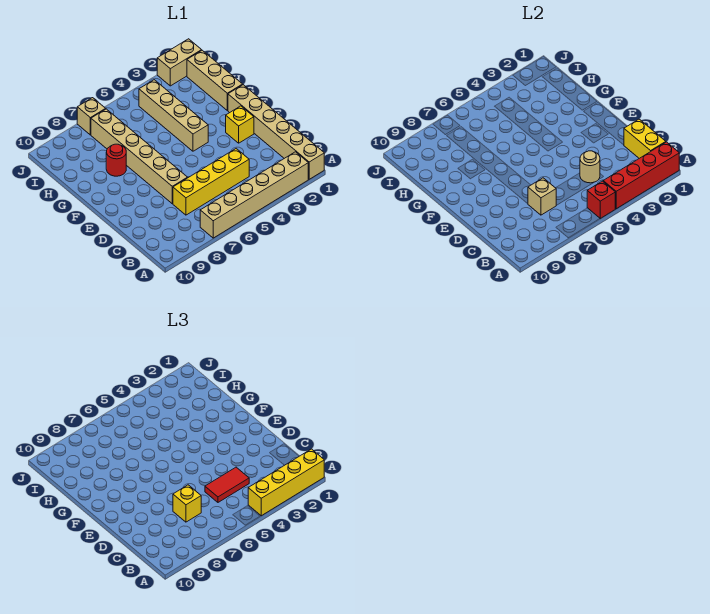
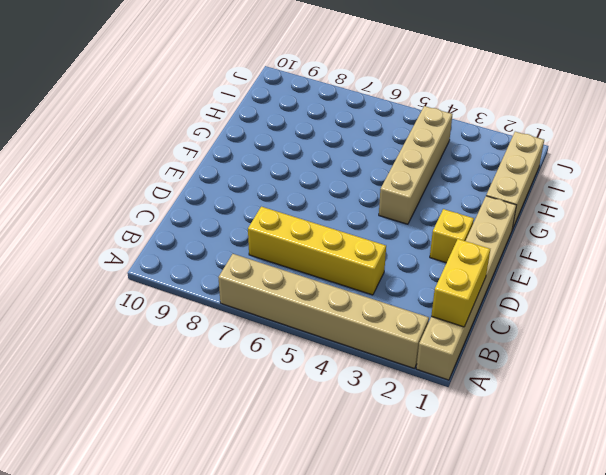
none -> tan brick D7:I7 level 1
none -> red round brick G8 level 1
none -> tan brick J1:J2 level 1

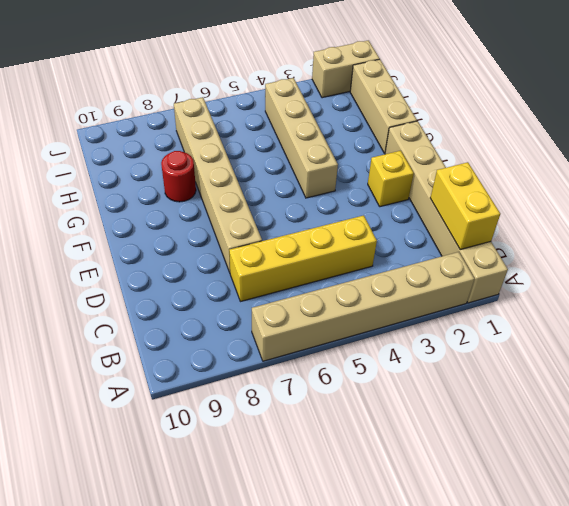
none -> tan brick J7 level 1
none -> red brick A1:A4 level 2
none -> red brick A5 level 2

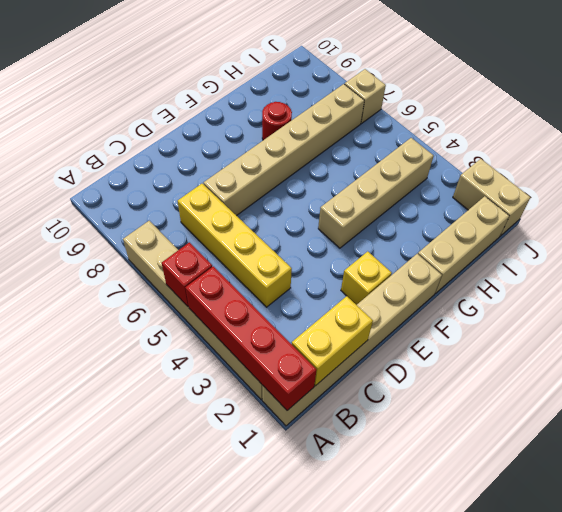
none -> tan round brick C4 level 2
none -> tan brick C7 level 2
none -> yellow brick A1:A4 level 3

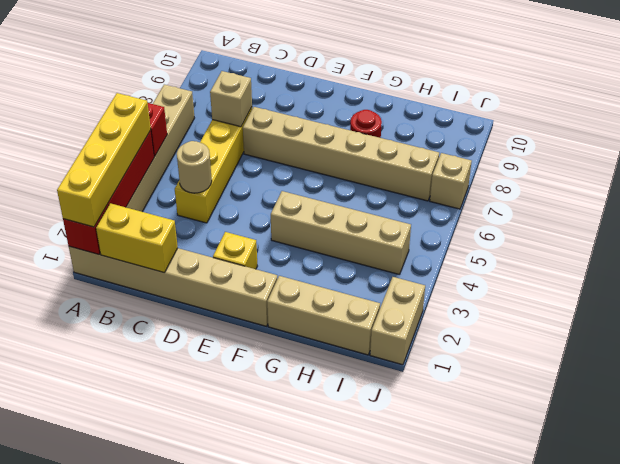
none -> red tile C4:C5 level 3
none -> yellow brick C7 level 3

